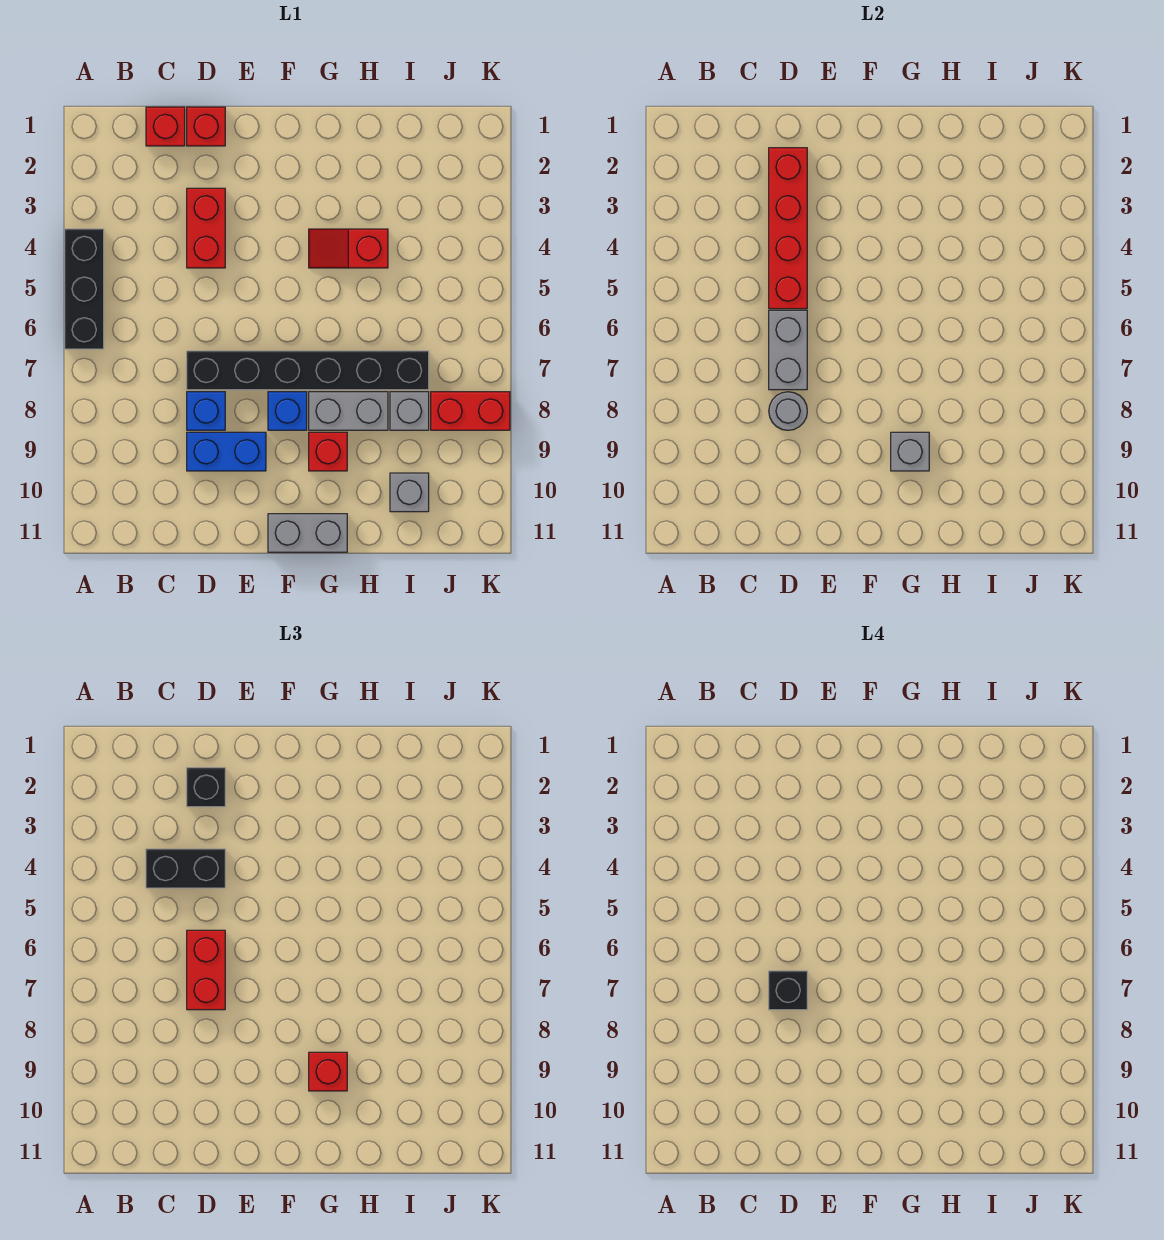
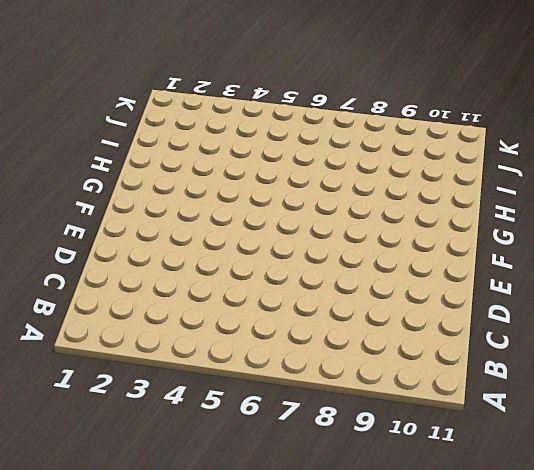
none -> black brick A4:A6 level 1
none -> red brick C1 level 1
none -> red brick D1 level 1

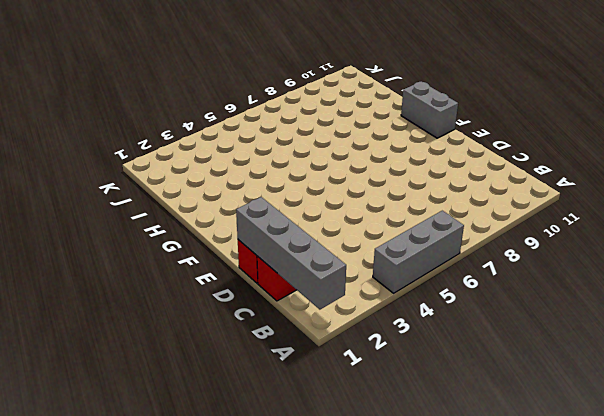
grey brick A1:D1 level 2 -> none
grey brick A4:A6 level 1 -> black brick A4:A6 level 1
none -> red brick D3:D4 level 1
none -> black brick D7:I7 level 1
none -> blue brick D8 level 1

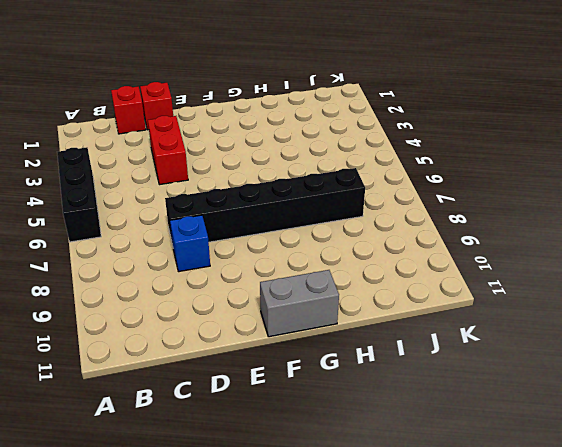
none -> blue brick D9:E9 level 1
none -> blue brick F8 level 1
none -> red slope G4:H4 level 1 top H

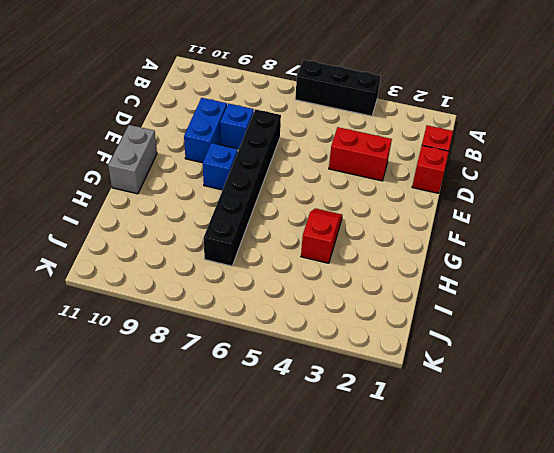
none -> grey brick G8:H8 level 1
none -> red brick G9 level 1
none -> grey brick I8 level 1

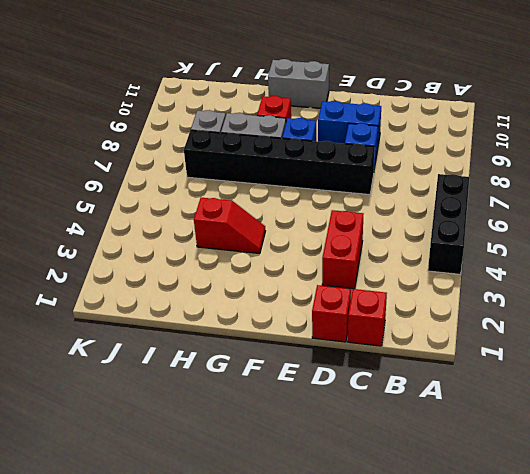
none -> grey brick I10 level 1
none -> red brick J8:K8 level 1
none -> red brick D2:D5 level 2

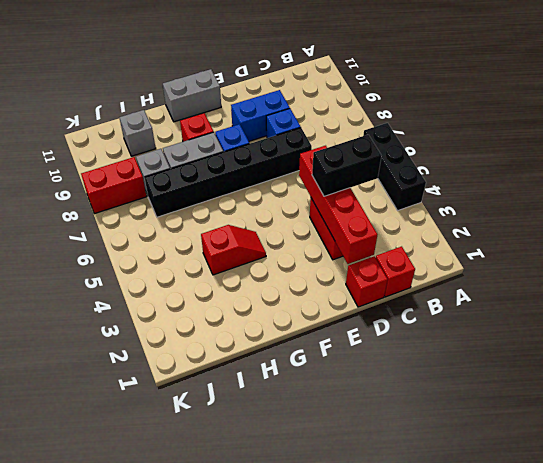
none -> grey brick D6:D7 level 2
none -> grey round brick D8 level 2
none -> grey brick G9 level 2

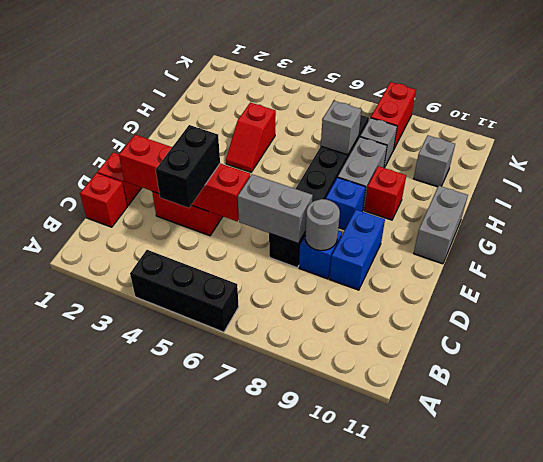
grey brick H7 level 2 -> grey brick G9 level 2
none -> black brick D2 level 3
none -> red brick D6:D7 level 3
none -> red brick G9 level 3

